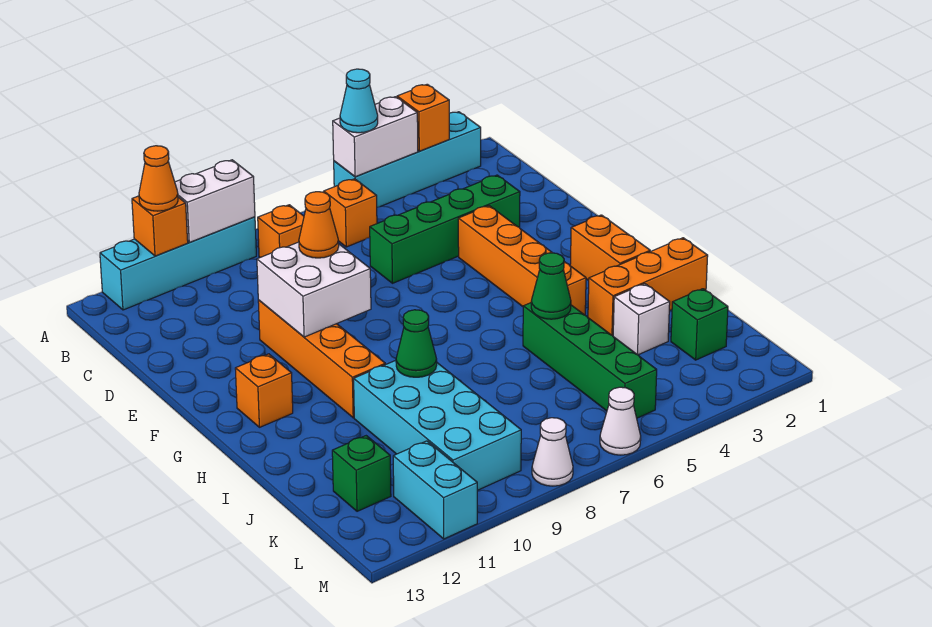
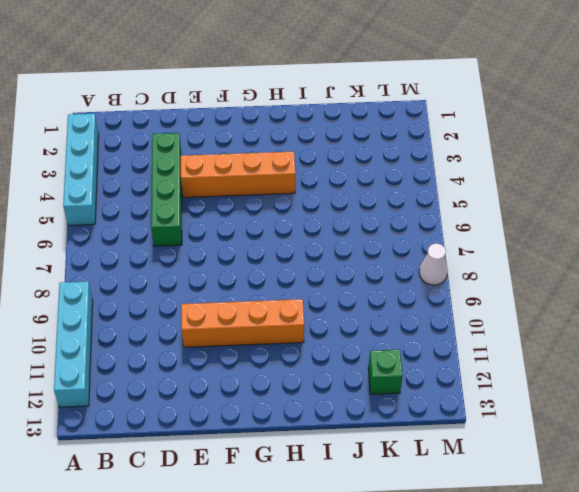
none -> orange brick B6 level 1
none -> orange brick B8 level 1
none -> orange brick G2:H2 level 1

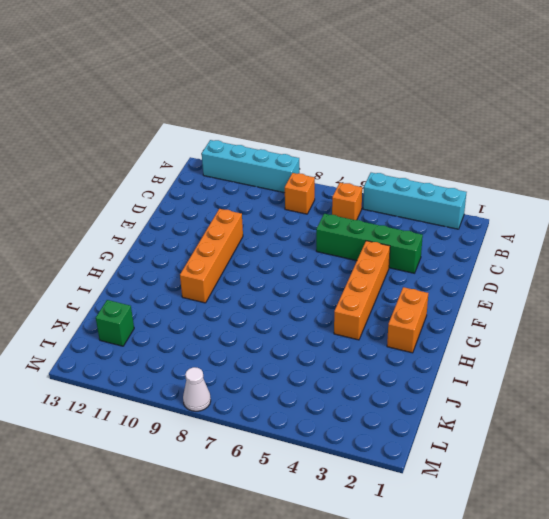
none -> orange brick G12 level 1
none -> orange brick I1:I3 level 1
none -> green brick I5:L5 level 1

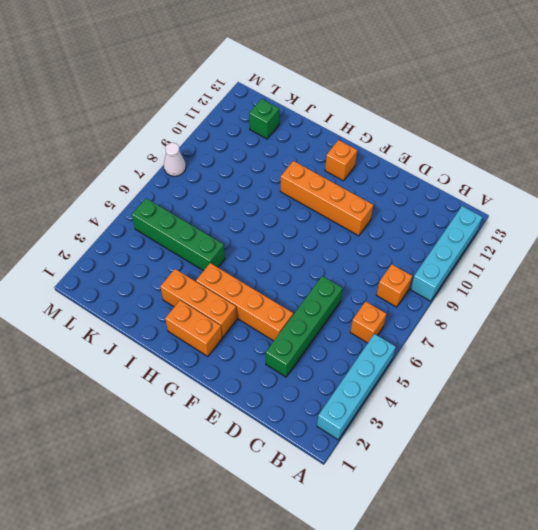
orange brick G3:I3 level 1 -> orange brick I1:I3 level 1
none -> cyan brick I9:L10 level 1
none -> white brick J3 level 1
none -> green brick K2 level 1

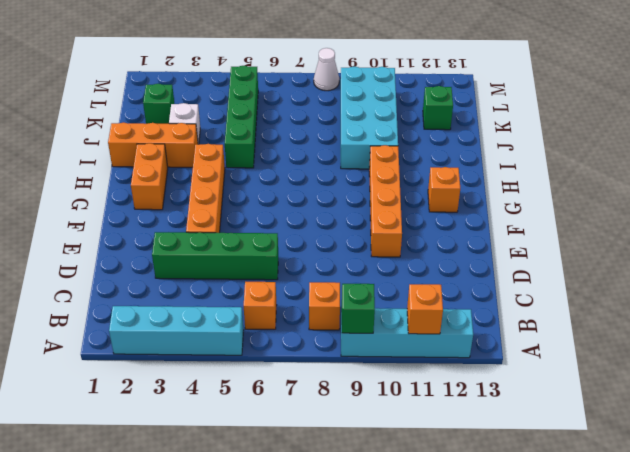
green brick A9 level 2 -> white brick A9:A10 level 2
none -> cyan brick L11:M11 level 1
none -> white cone M6 level 1
none -> orange brick A3 level 2

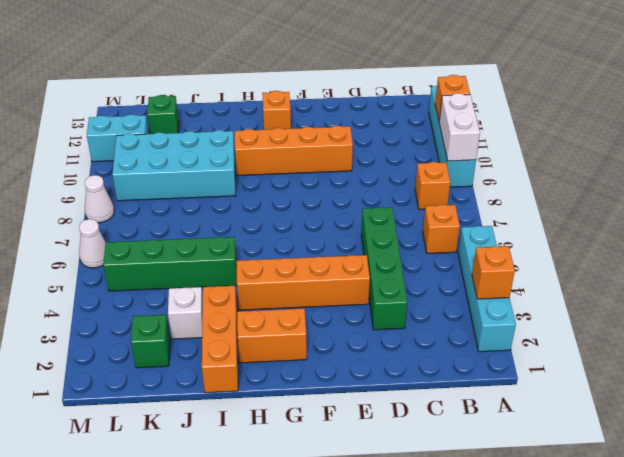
none -> white brick A4:A5 level 2
none -> white brick E9:F10 level 2
none -> green cone I5 level 2

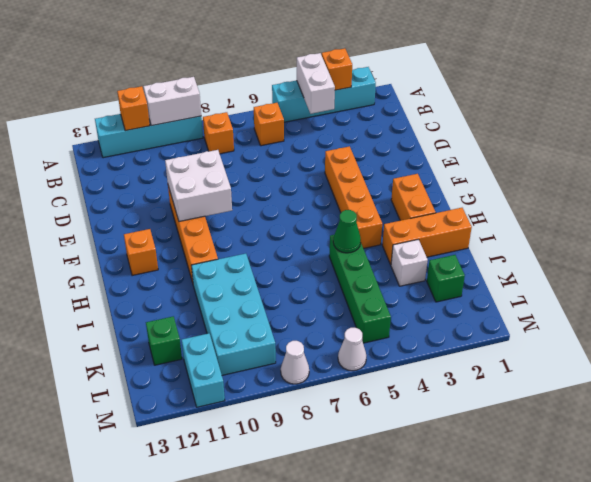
white brick A4:B4 level 2 -> white brick A4:A5 level 2
none -> green brick D3:D6 level 1
none -> green cone I9 level 2
none -> cyan cone A5 level 3

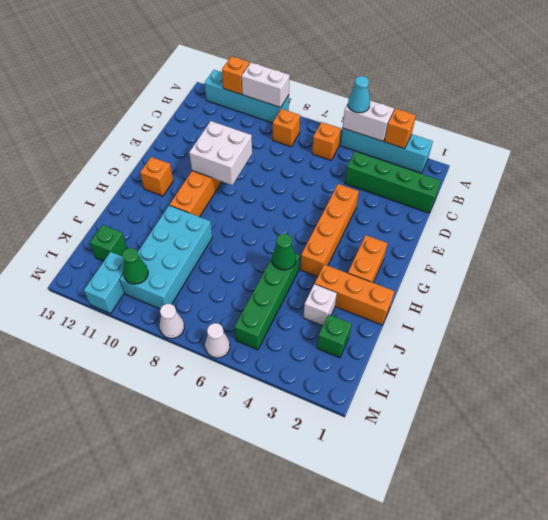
green brick C1:C4 level 1 -> green brick D3:D6 level 1
green cone L10 level 2 -> green cone I9 level 2
none -> orange cone A11 level 3
none -> orange cone E9 level 3

